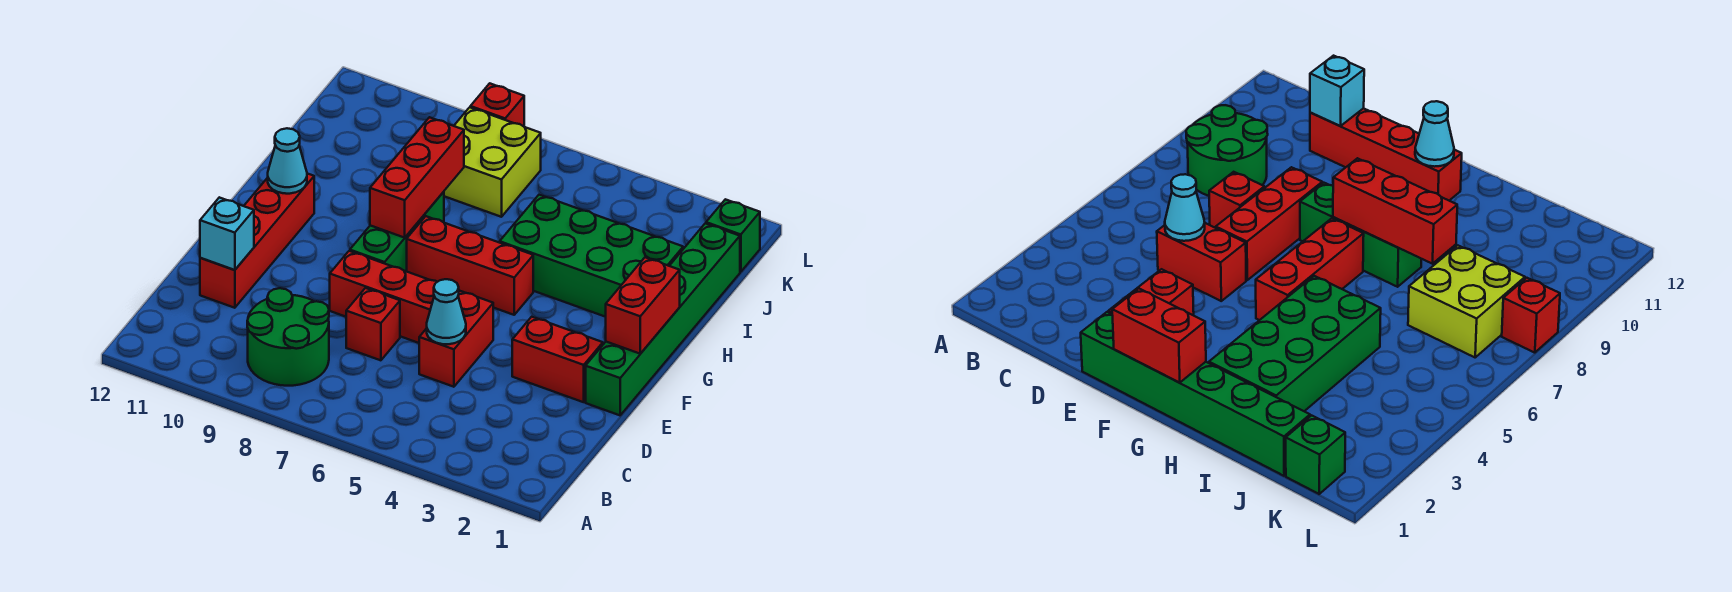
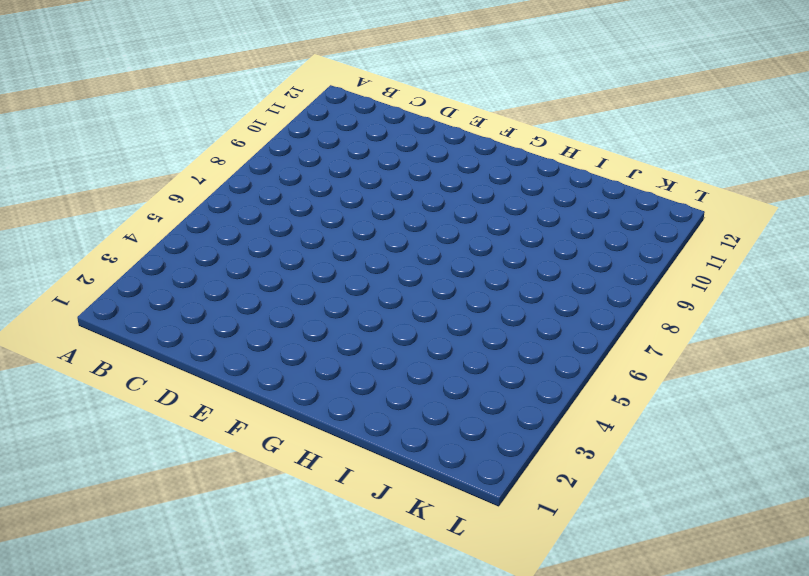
none -> green round brick B8:C9 level 1
none -> red brick D5:E5 level 1
none -> red brick D7 level 1

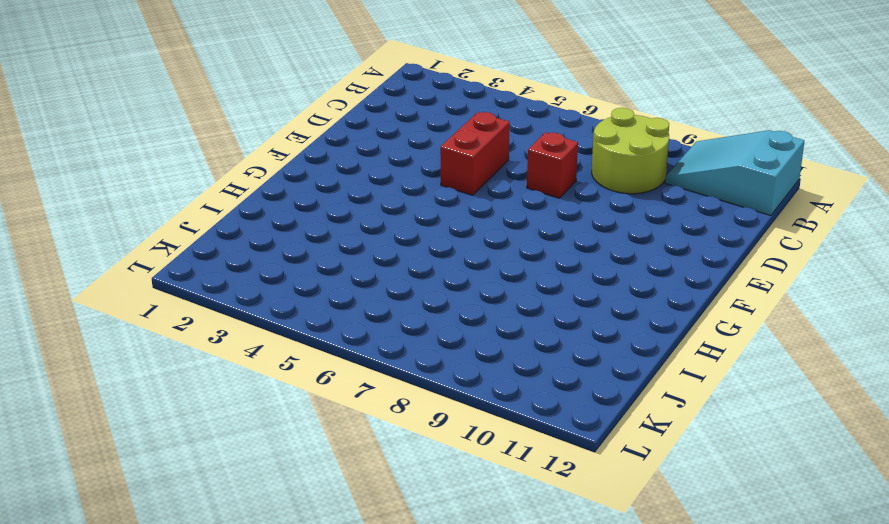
cyan slope A10:B12 level 1 top 12 -> none
lime round brick B8:C9 level 1 -> green round brick B8:C9 level 1
none -> red brick D11:G11 level 1
none -> green brick E1:J1 level 1
none -> red brick E2:E3 level 1

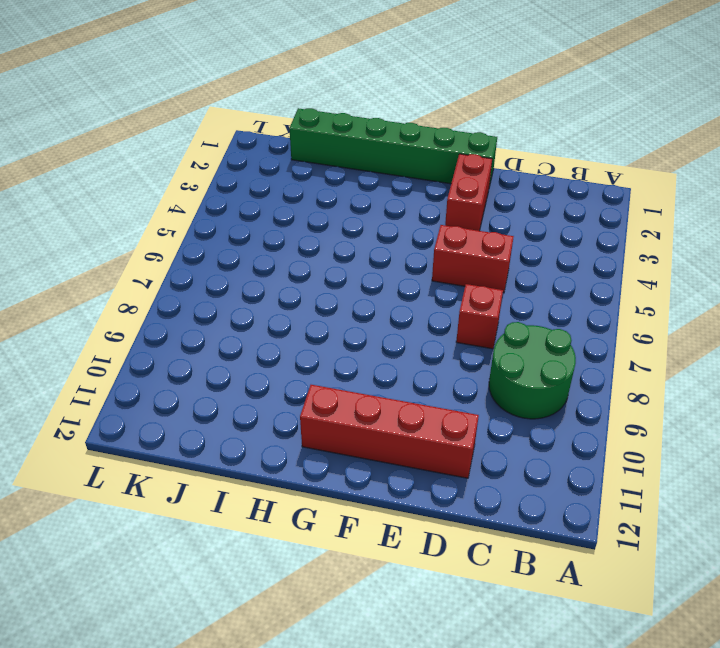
none -> red brick E6:E8 level 1
none -> green brick F8:H8 level 1
none -> red brick G5:G7 level 1

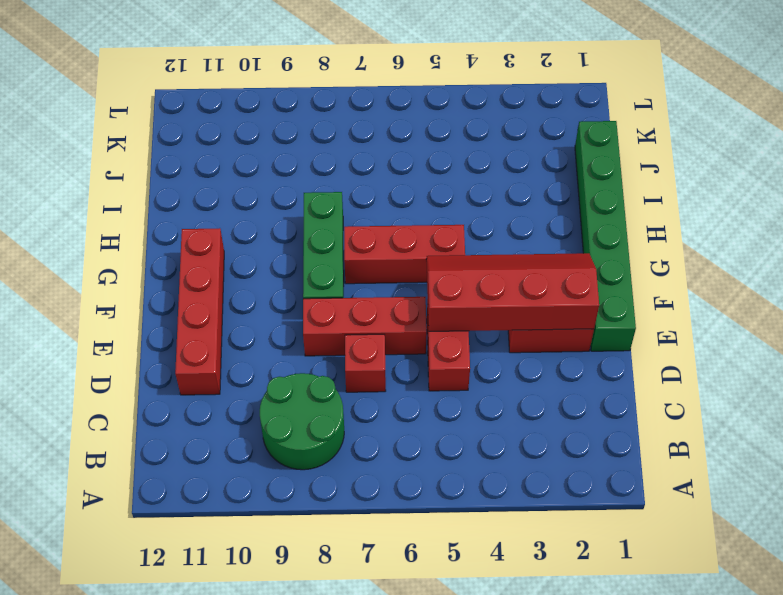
red slope E2:F5 level 2 top E -> none
none -> green brick H2:I5 level 1
none -> lime brick J7:K8 level 1
none -> green brick K1 level 1

